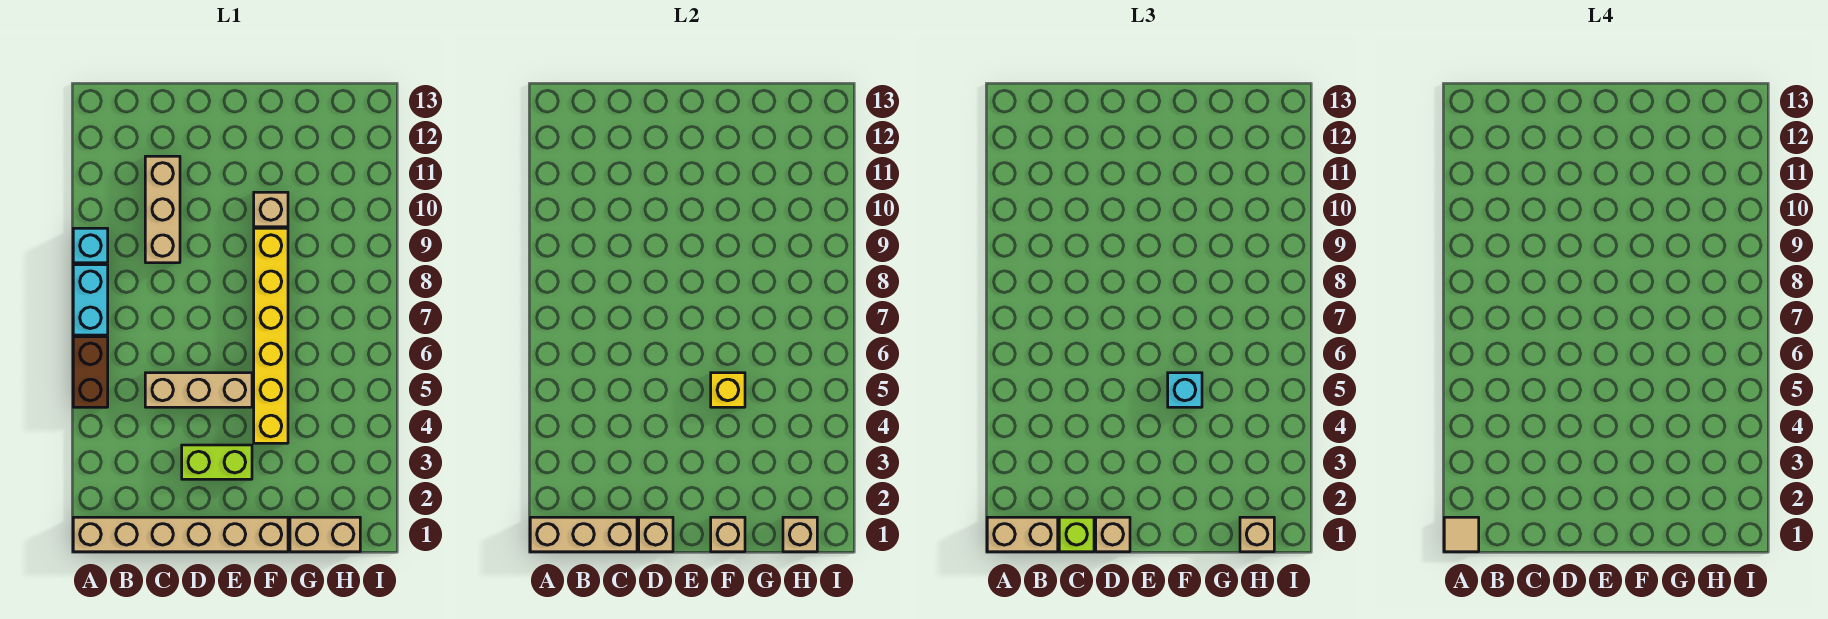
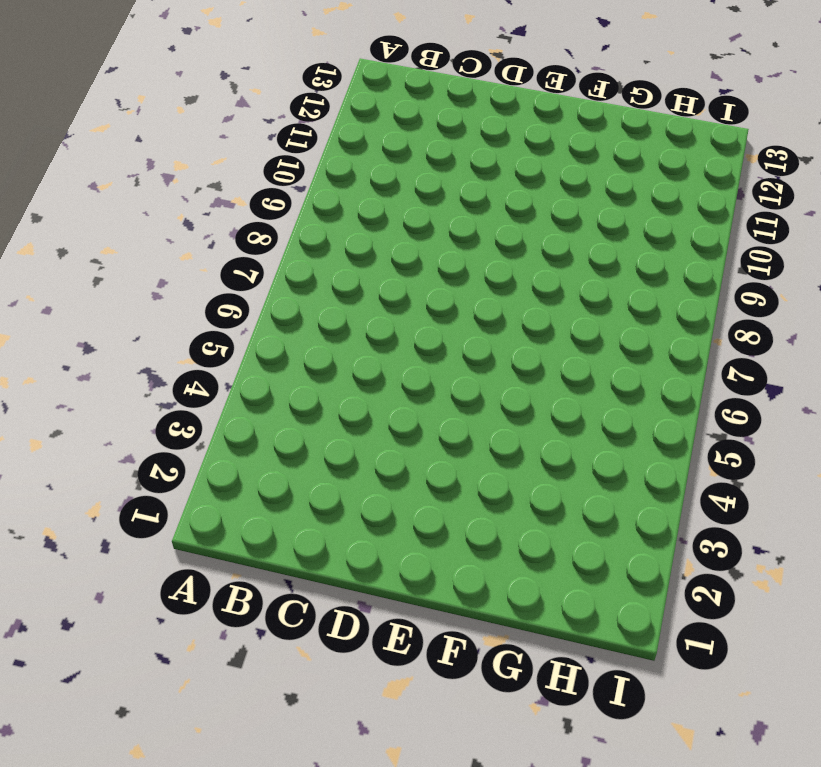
none -> tan brick A1:F1 level 1
none -> brown brick A5:A6 level 1
none -> cyan brick A7:A8 level 1

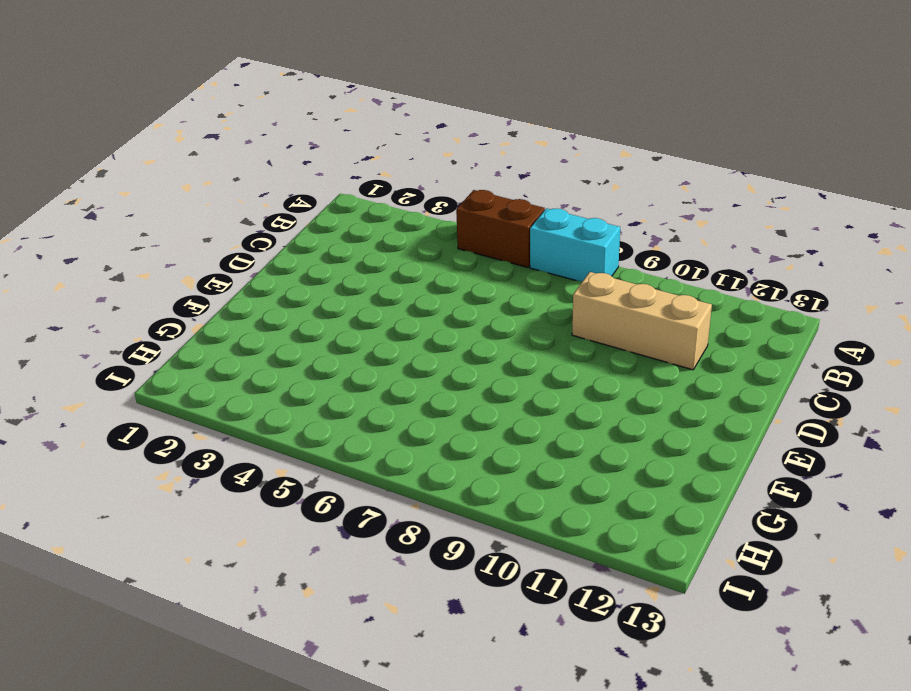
none -> tan brick A1:F1 level 1
none -> cyan brick A9 level 1
none -> tan brick C5:E5 level 1

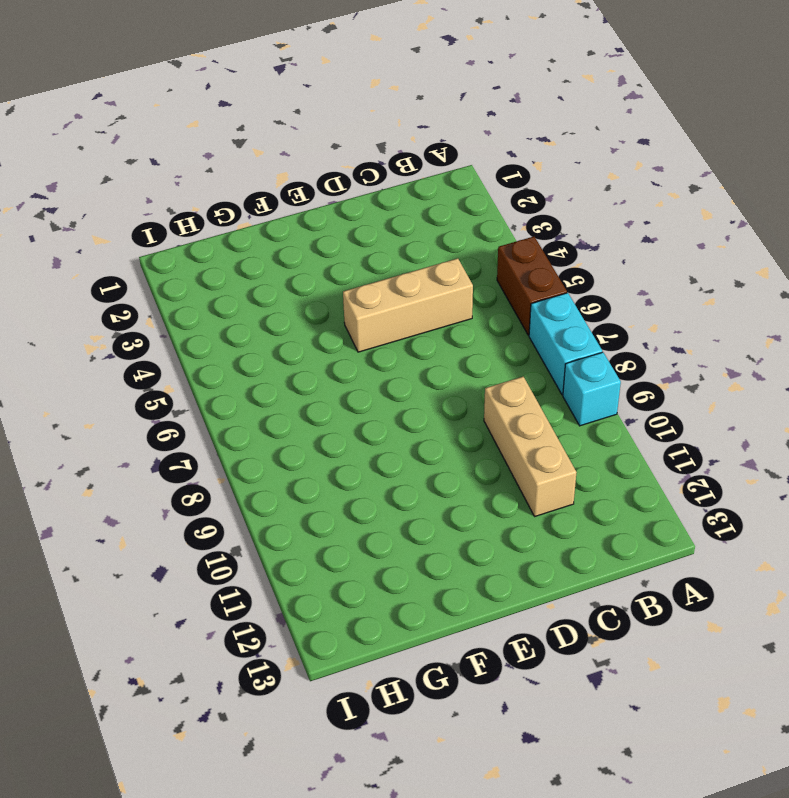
none -> tan brick A1:F1 level 1
none -> lime brick D3:E3 level 1
none -> yellow brick F4:F9 level 1

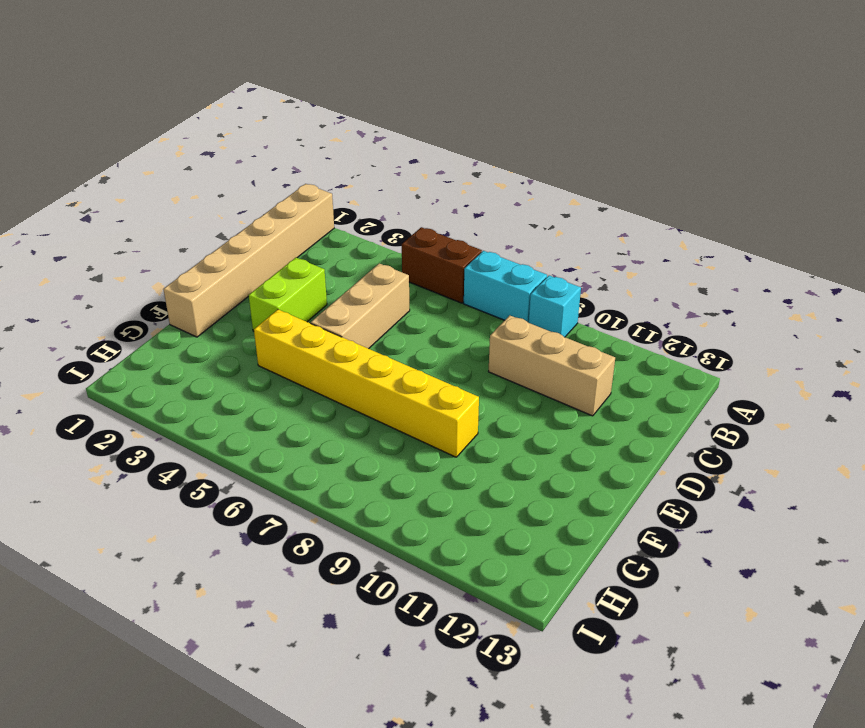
none -> tan brick F10 level 1
none -> tan brick G1:H1 level 1
none -> tan brick A1:C1 level 2

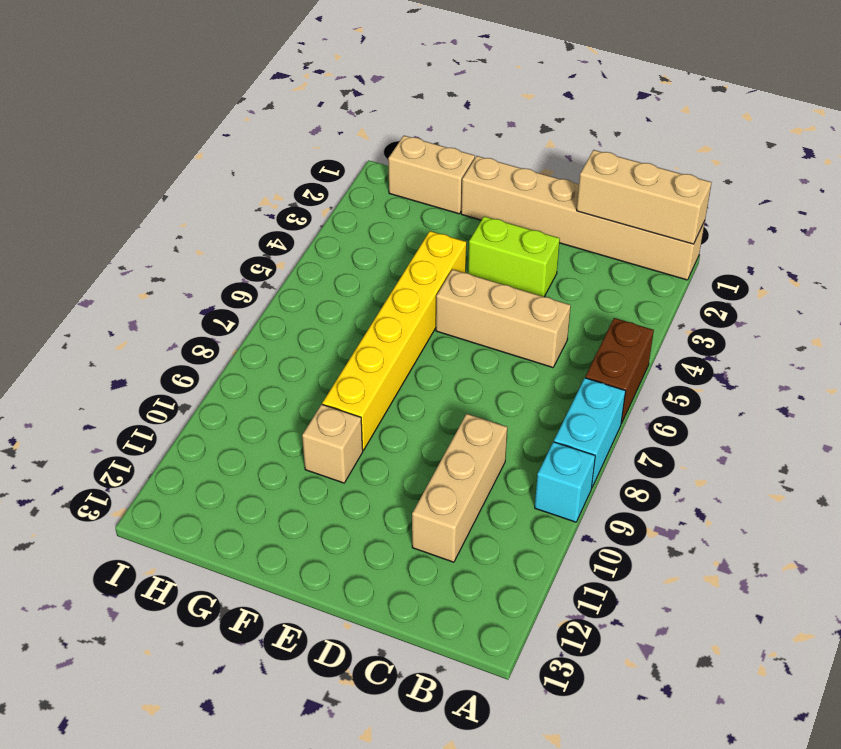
none -> tan brick D1 level 2
none -> tan brick F1 level 2
none -> yellow brick F5 level 2

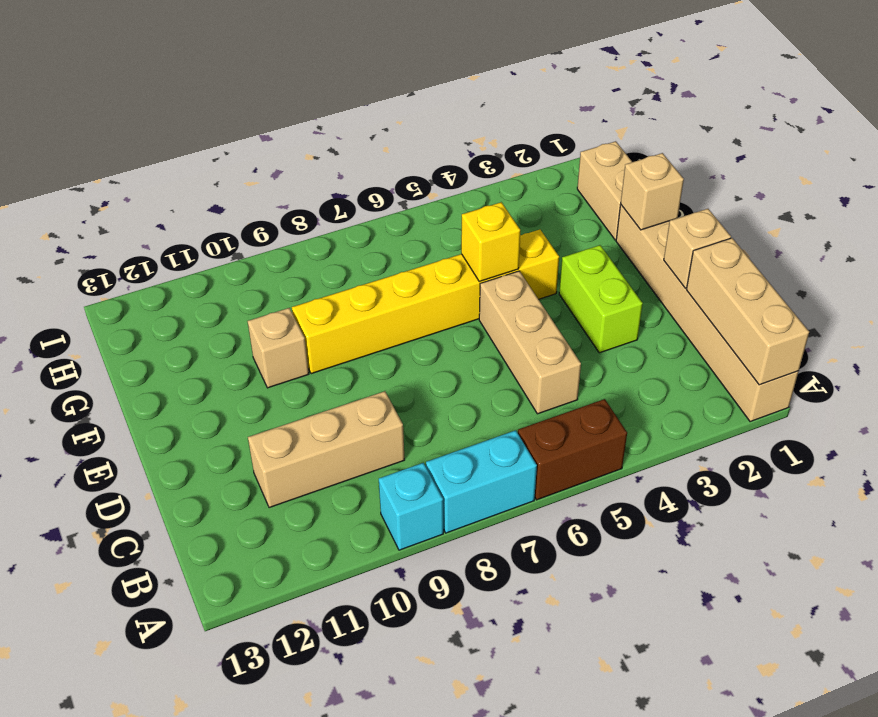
none -> tan brick H1 level 2
none -> tan brick A1:B1 level 3
none -> lime brick C1 level 3

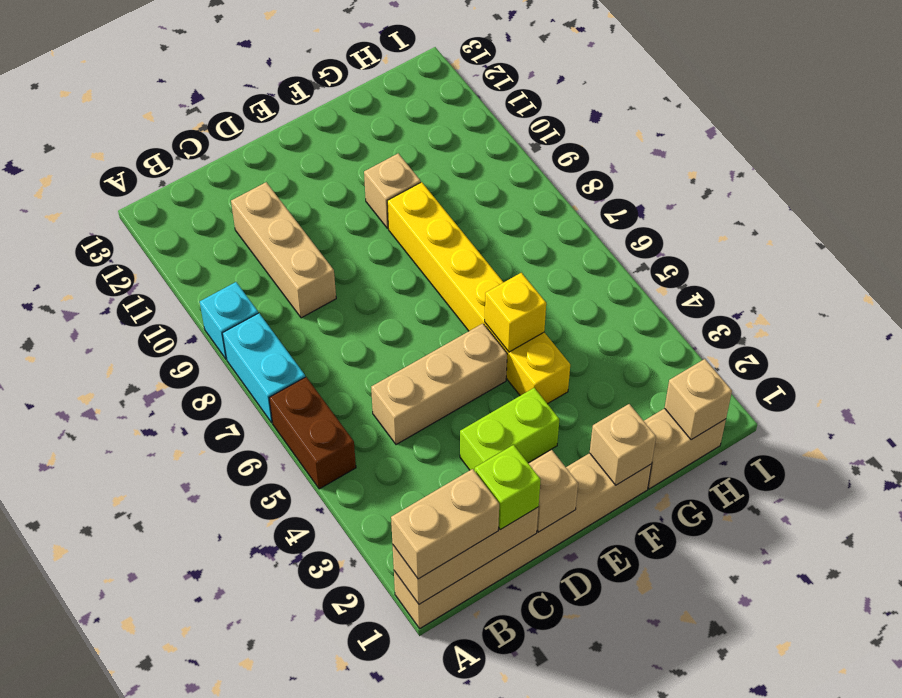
none -> tan brick D1 level 3
none -> cyan brick F5 level 3
none -> tan brick H1 level 3

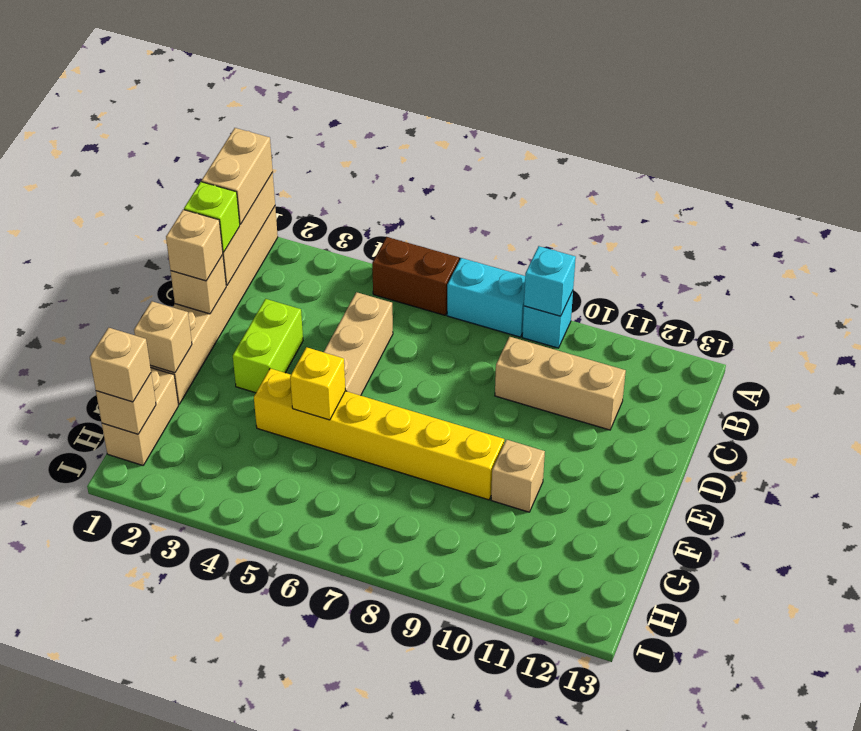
cyan brick A9 level 2 -> cyan brick F5 level 3
none -> tan tile A1 level 4

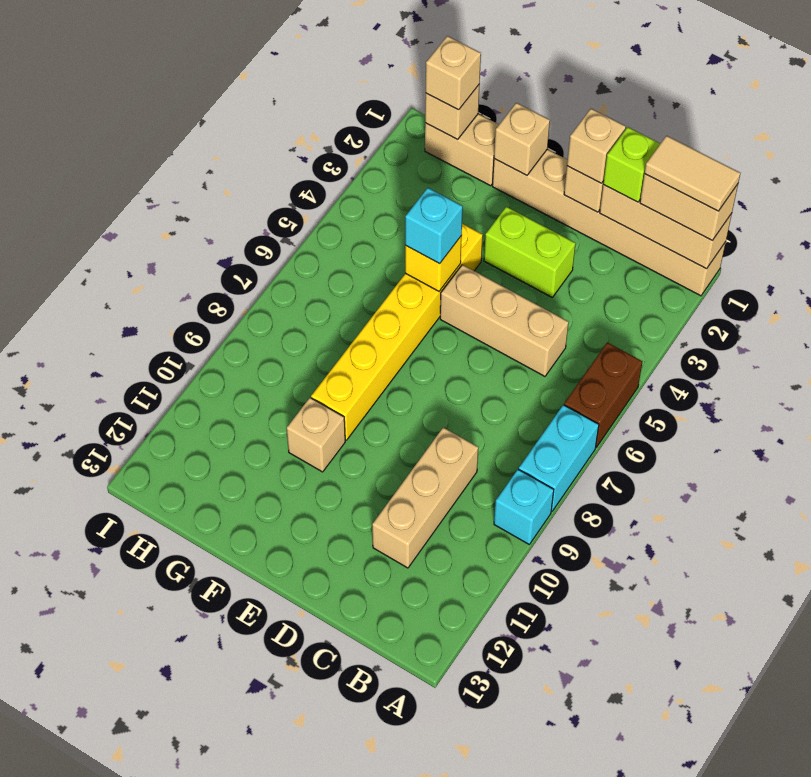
tan tile A1:B1 level 4 -> tan tile A1 level 4

